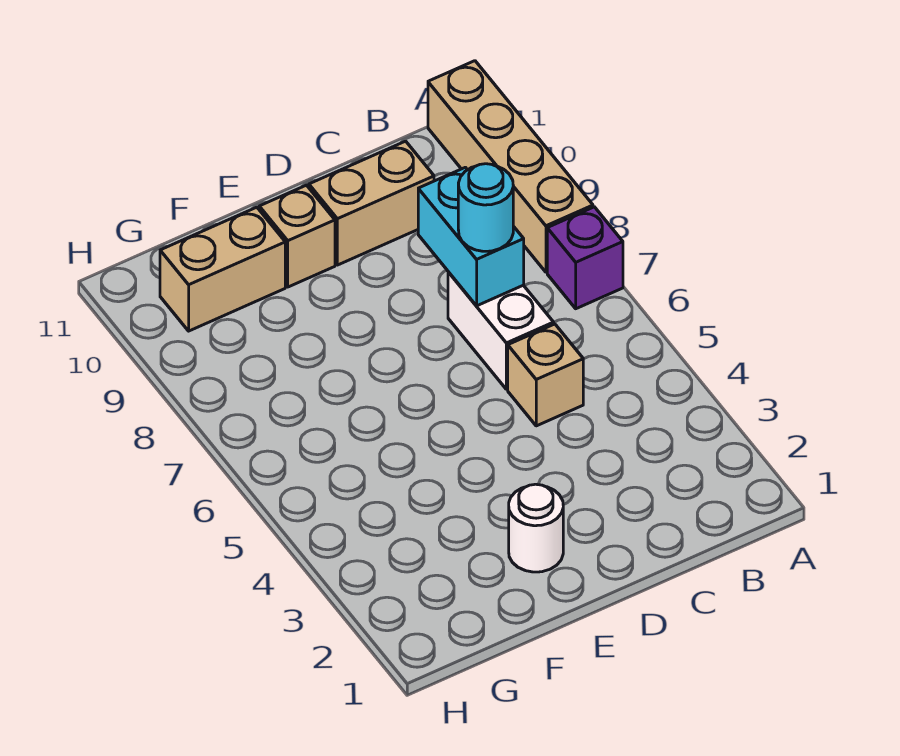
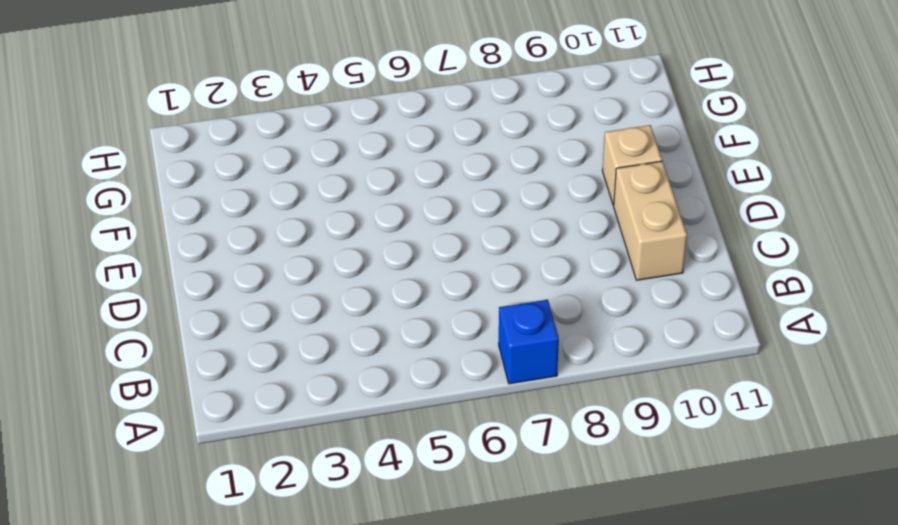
blue brick A7 level 1 -> purple brick A7 level 1
none -> tan brick A8:A11 level 1
none -> tan brick C5 level 1

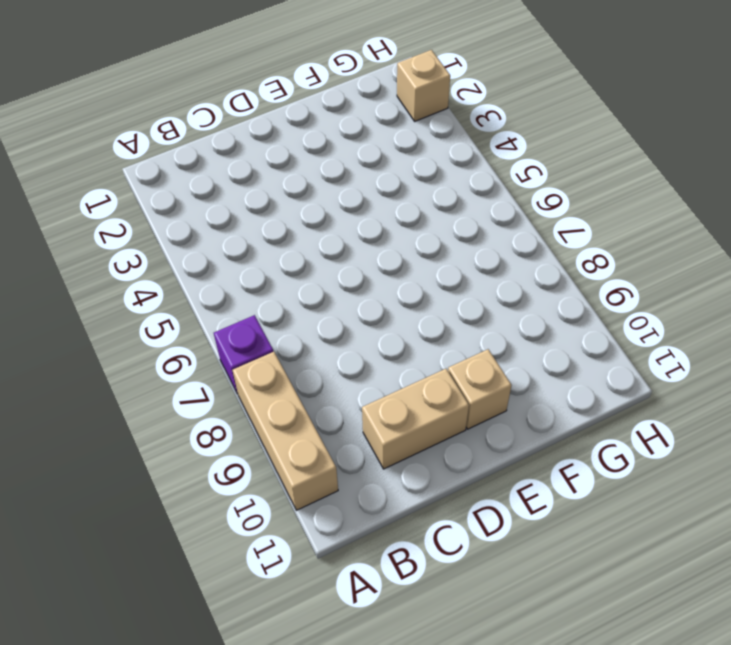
tan brick A8:A10 level 1 -> tan brick A8:A11 level 1
tan brick H2 level 1 -> tan brick C5 level 1
none -> white brick C6:C7 level 1
none -> white round brick E2 level 1

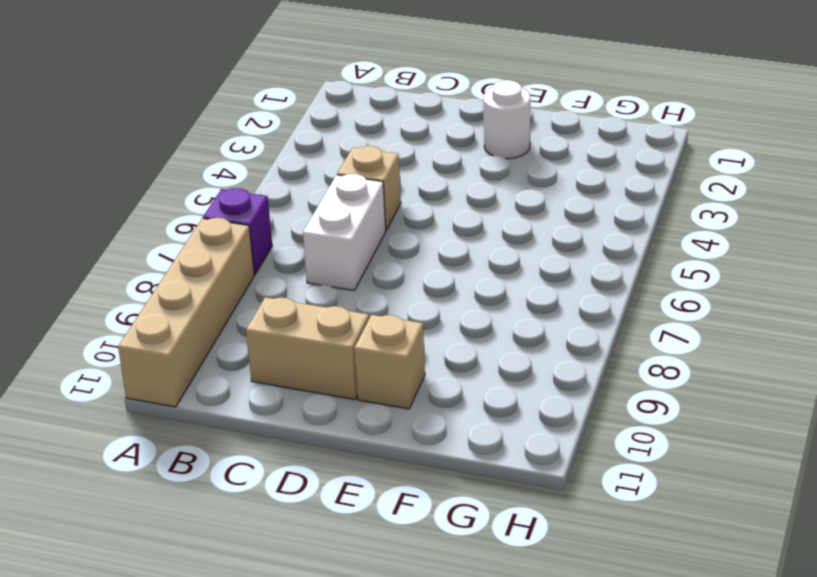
none -> tan brick F10:G10 level 1
none -> cyan brick C7:C8 level 2

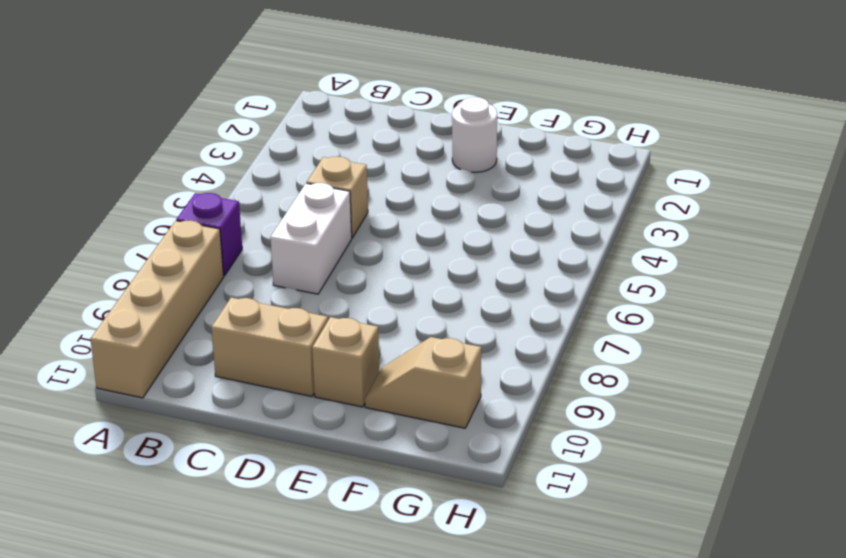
tan slope F10:G10 level 1 top G -> tan brick F10:G10 level 1
none -> cyan brick C7:C8 level 2
none -> cyan round brick C7 level 3

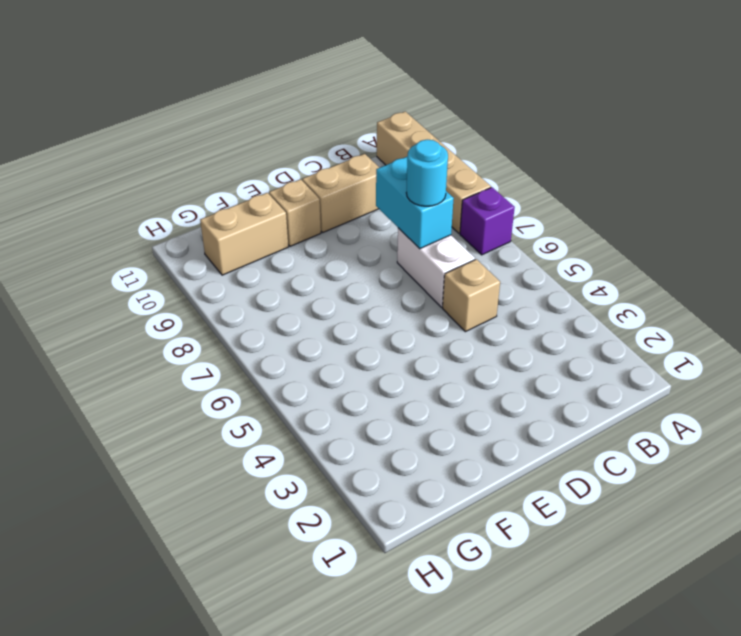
none -> white round brick E2 level 1

